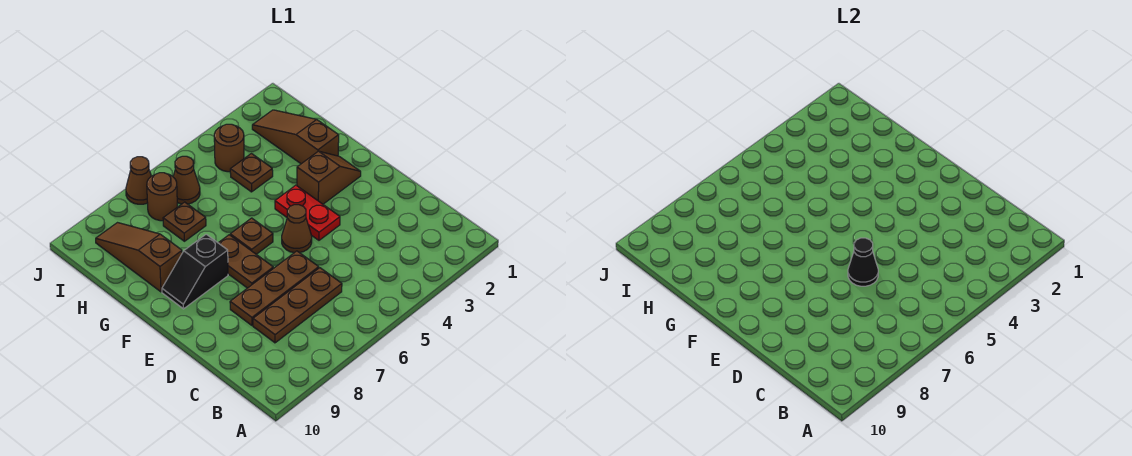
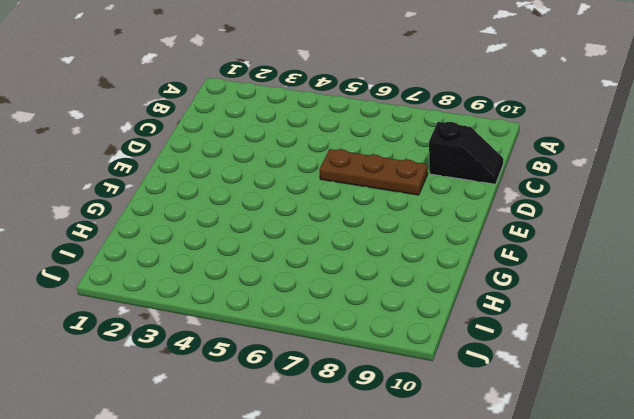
black slope C9:C10 level 1 top 9 -> black slope F8:F9 level 1 top 8
none -> brown plate C6:C8 level 1
none -> red plate E4:F4 level 1
none -> brown cone E5 level 1

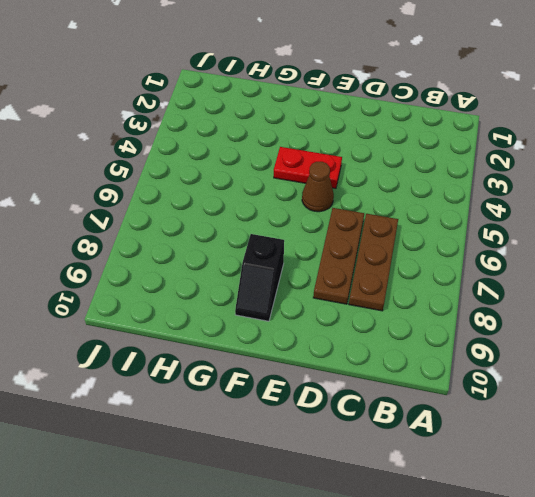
none -> brown plate E7:F7 level 1
none -> brown slope F2:F3 level 1 top 3
none -> brown plate F6 level 1

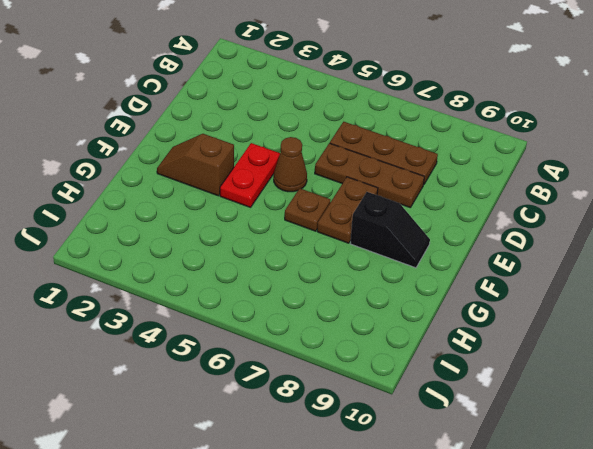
none -> brown slope G2:I2 level 1 top G
none -> brown slope G9:I9 level 1 top G
none -> brown plate H4 level 1

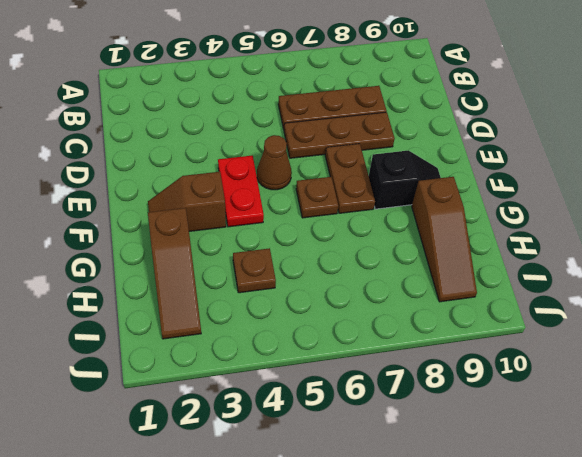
none -> brown plate H7 level 1
none -> brown round brick I4 level 1
none -> brown cone I6 level 1

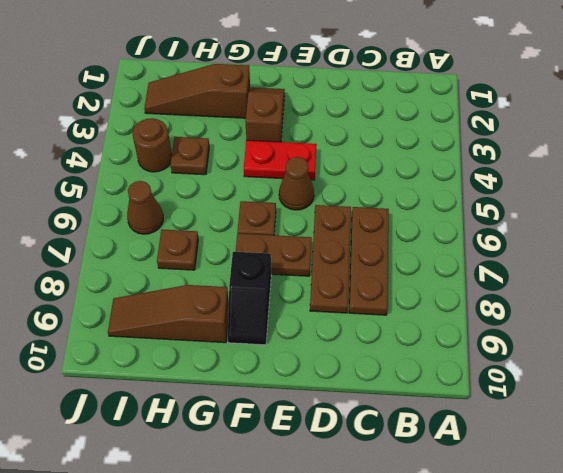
none -> brown round brick I7 level 1
none -> brown cone J7 level 1
none -> black cone D6 level 2

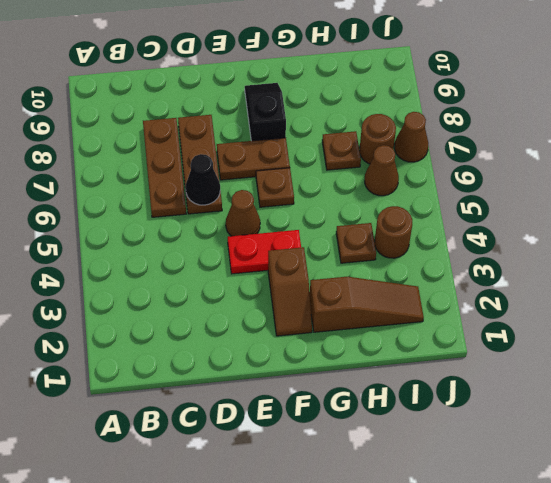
none -> brown slope G9:I9 level 1 top G

